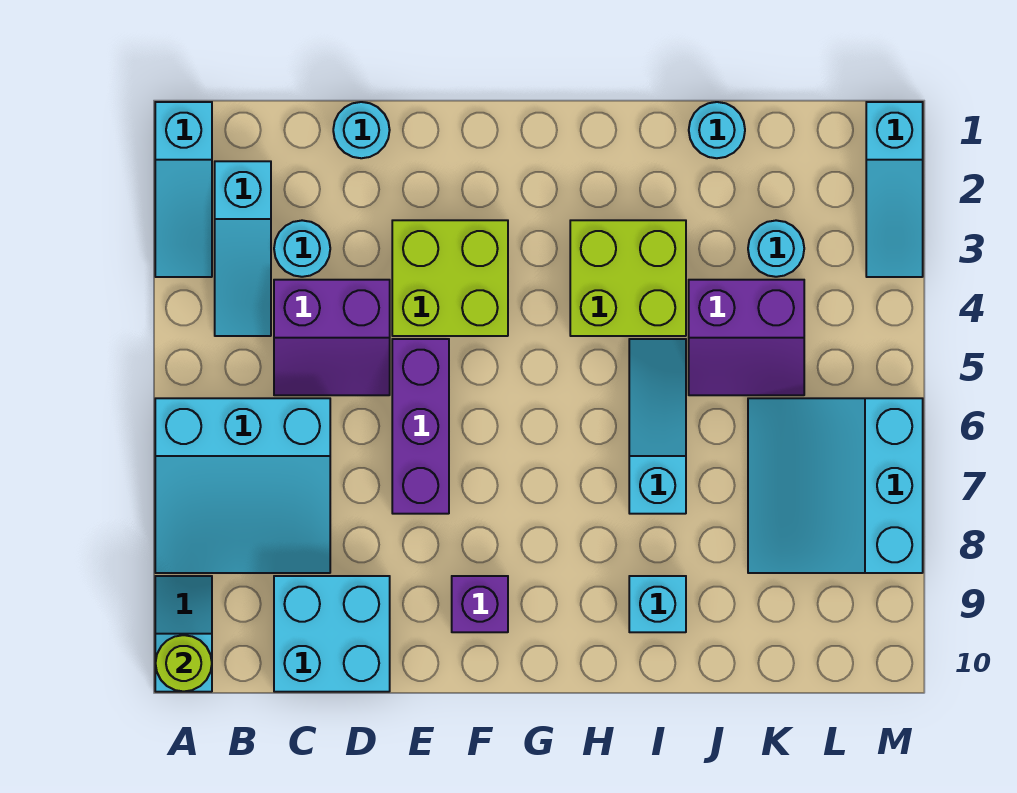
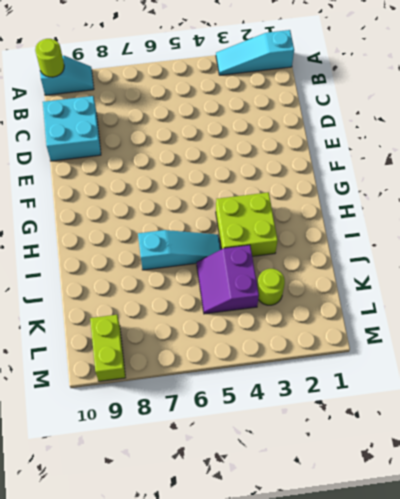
lime round brick K3 level 1 -> cyan round brick K3 level 1
lime brick L9:M9 level 1 -> none
none -> cyan slope A6:C8 level 1 top 6
none -> cyan slope B2:B4 level 1 top 2
none -> cyan round brick C3 level 1

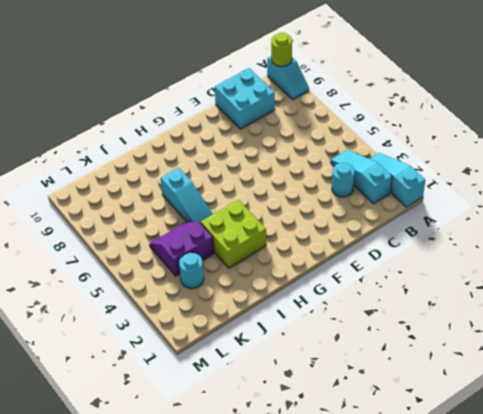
none -> cyan slope A6:C8 level 1 top 6
none -> purple slope C4:D5 level 1 top 4
none -> cyan round brick D1 level 1

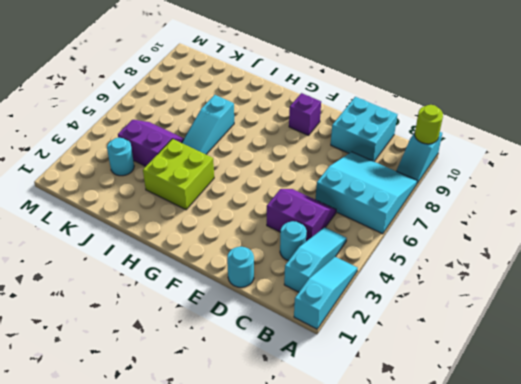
none -> lime brick E3:F4 level 1
none -> purple brick E5:E7 level 1
none -> cyan brick I9 level 1

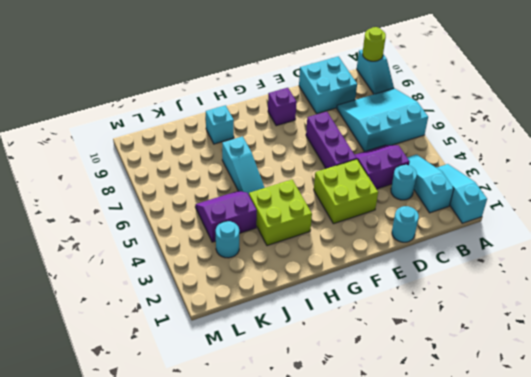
none -> cyan round brick J1 level 1
none -> cyan slope K6:M8 level 1 top M
none -> cyan slope M1:M3 level 1 top 1

